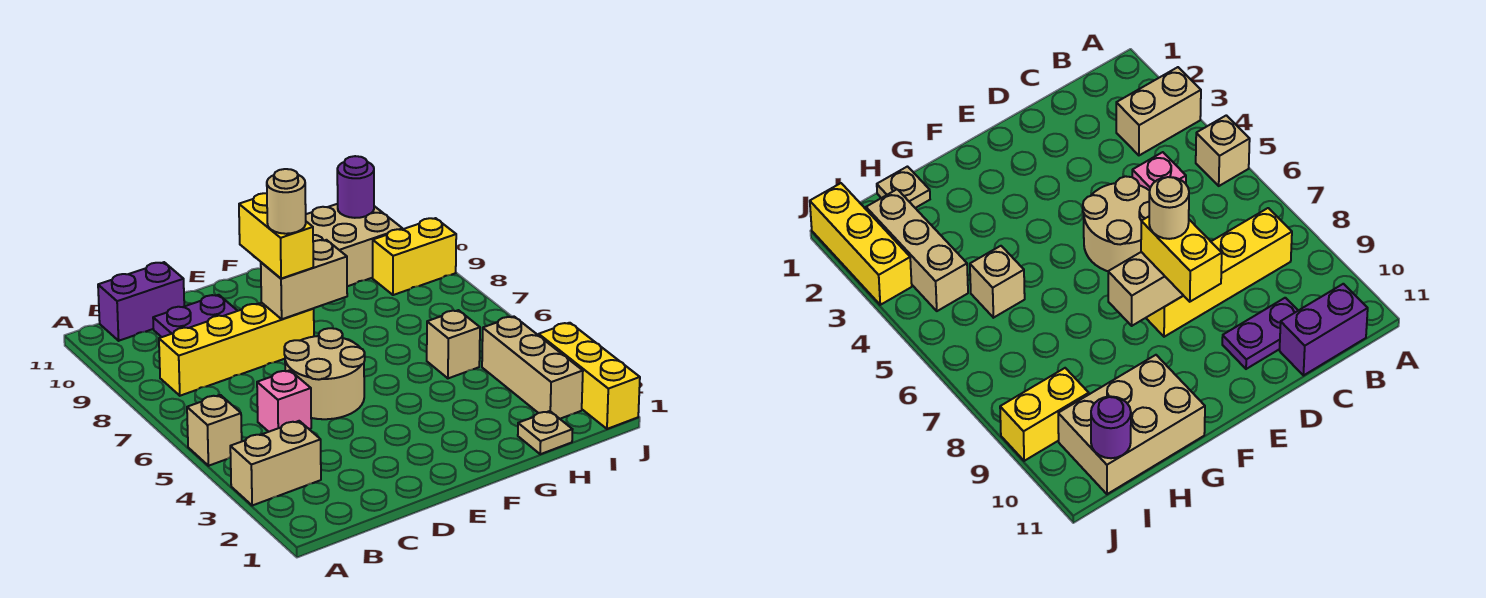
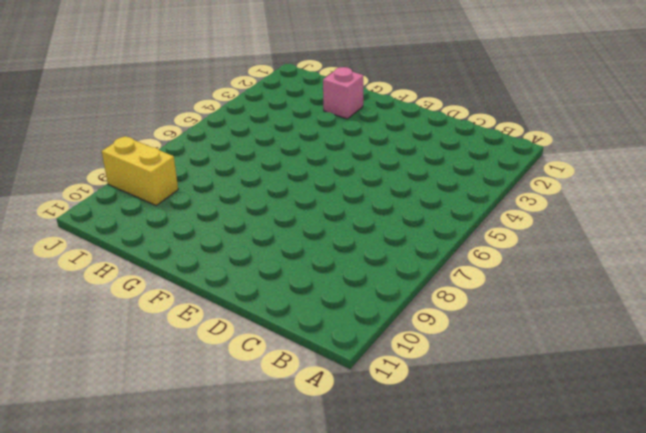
pink brick G2 level 1 -> pink brick C5 level 1
none -> tan brick A3:B3 level 1
none -> tan brick A5 level 1
none -> yellow brick B8:E8 level 1

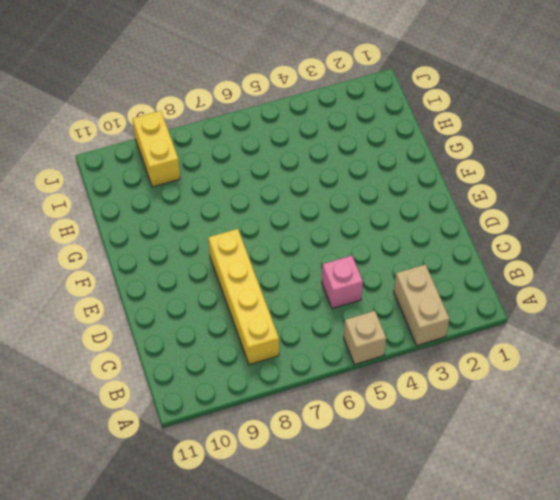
none -> purple brick B11:C11 level 1
none -> purple plate C10:D10 level 1
none -> tan round brick D5:E6 level 1

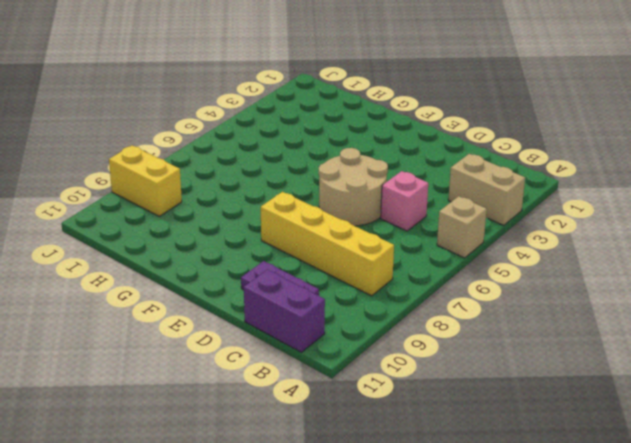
none -> tan brick G10:I11 level 1
none -> tan plate H1 level 1
none -> tan brick H5 level 1

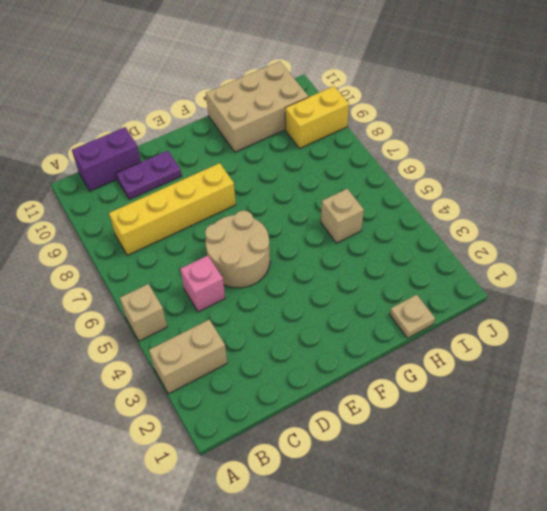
none -> tan brick I2:I4 level 1
none -> yellow brick J1:J3 level 1
none -> tan brick E8:F8 level 2

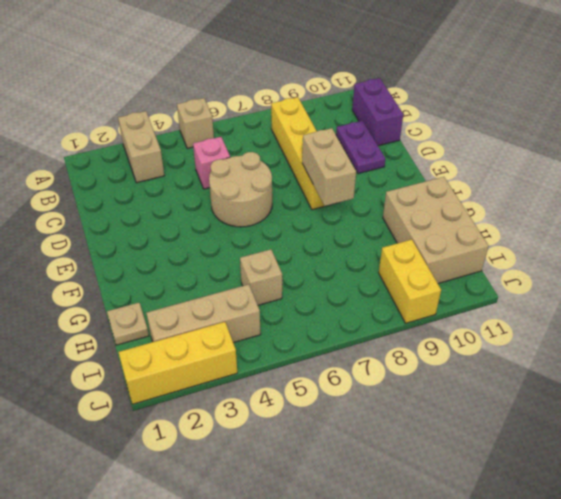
none -> purple round brick I11 level 2
none -> yellow brick E8:E9 level 3
none -> tan round brick E8 level 4

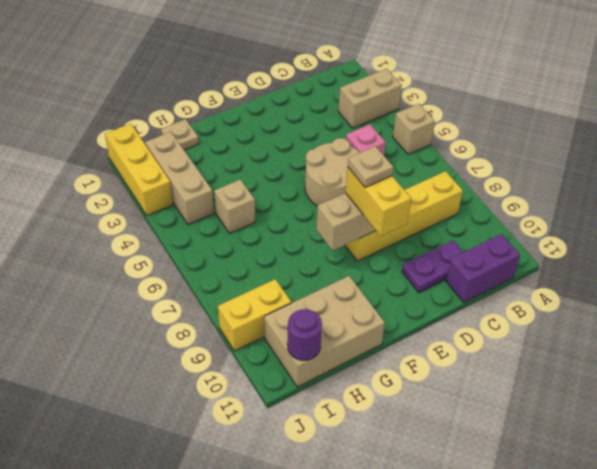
tan plate E8 level 4 -> tan round brick E8 level 4

